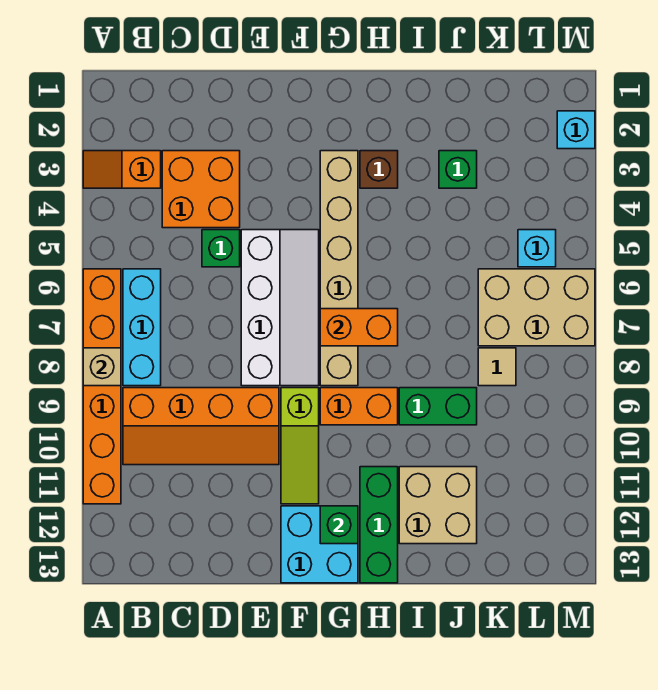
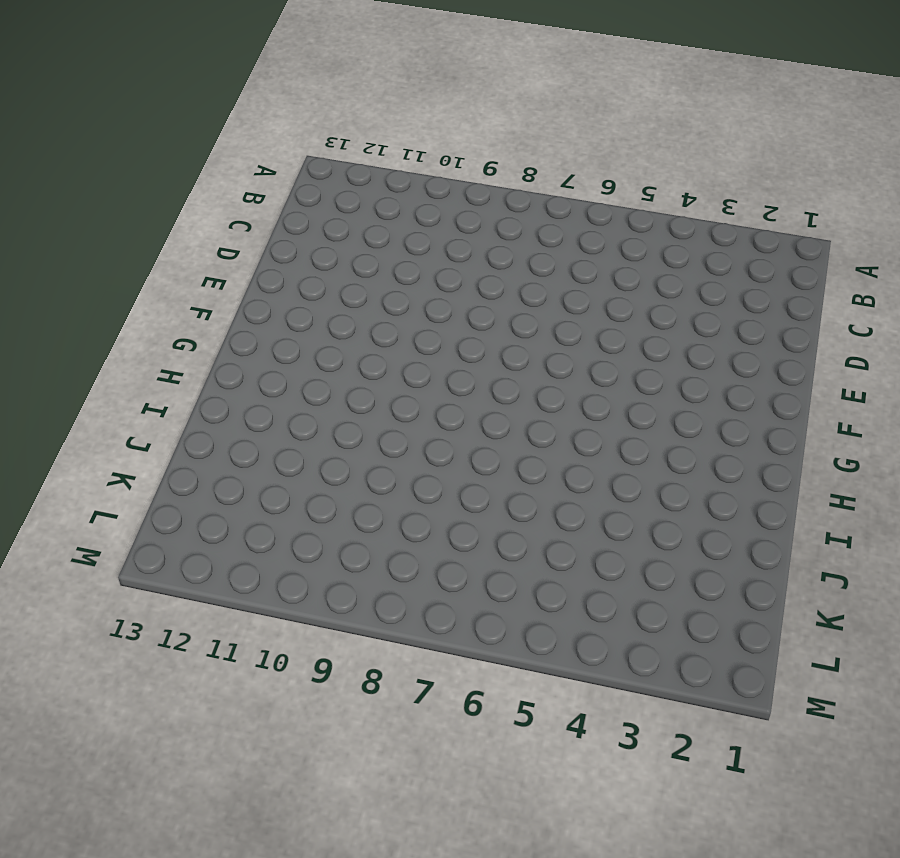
none -> orange slope A3:B3 level 1 top B
none -> orange brick A6:A11 level 1
none -> cyan brick B6:B8 level 1

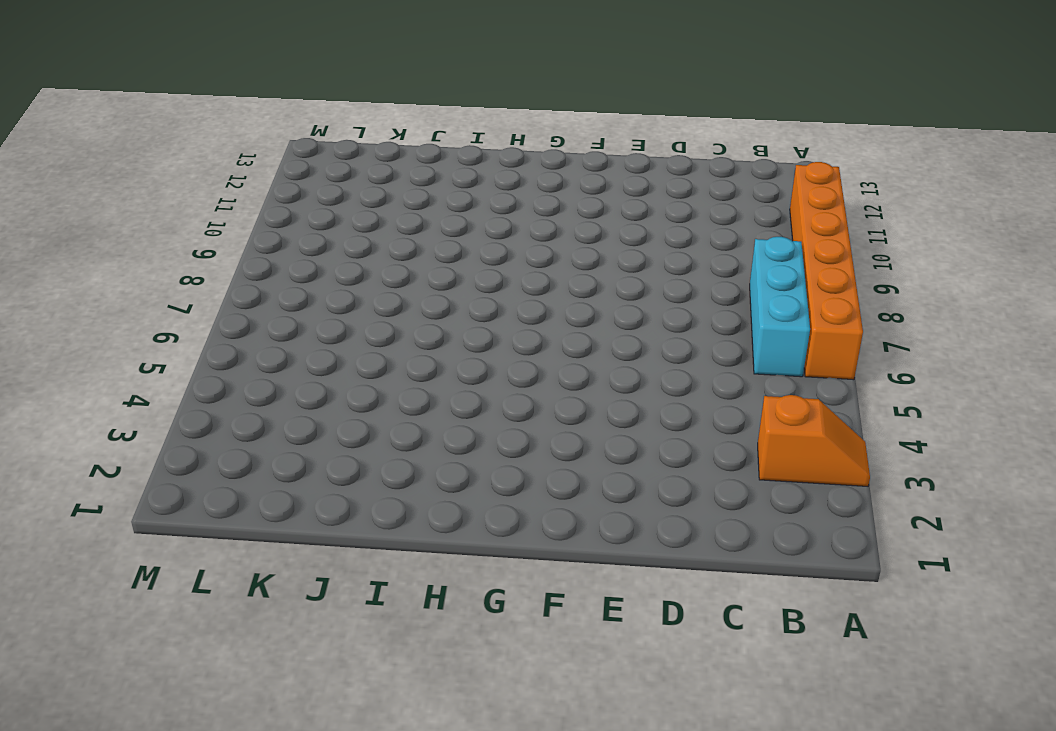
none -> orange slope B9:E10 level 1 top 9
none -> orange brick C3:D4 level 1
none -> green brick D5 level 1

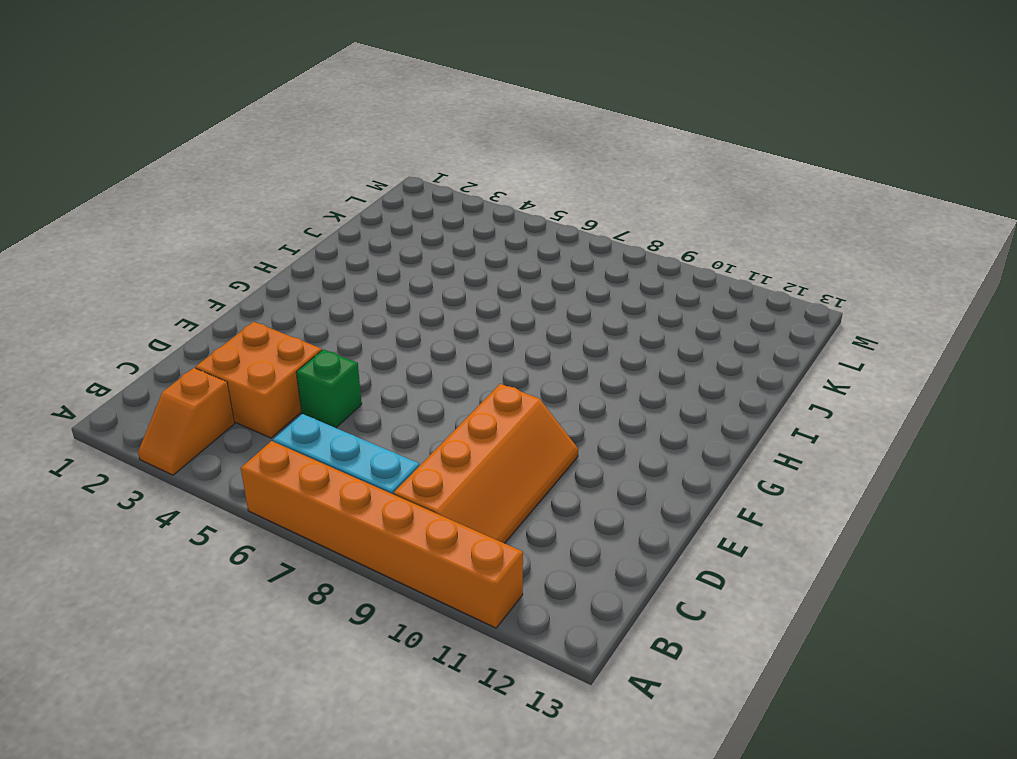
none -> white slope E5:F8 level 1 top E
none -> lime slope F9:F11 level 1 top 9
none -> cyan brick F12:G13 level 1

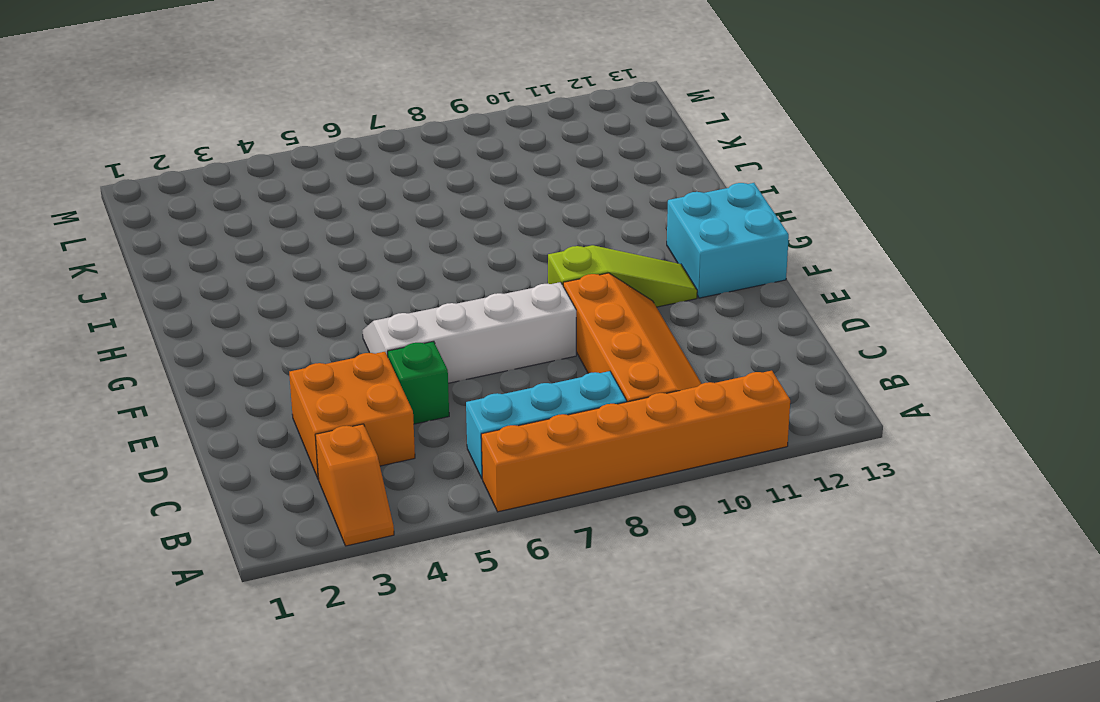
none -> tan brick G3:G8 level 1
none -> orange brick G9:H9 level 1
none -> brown brick H3 level 1

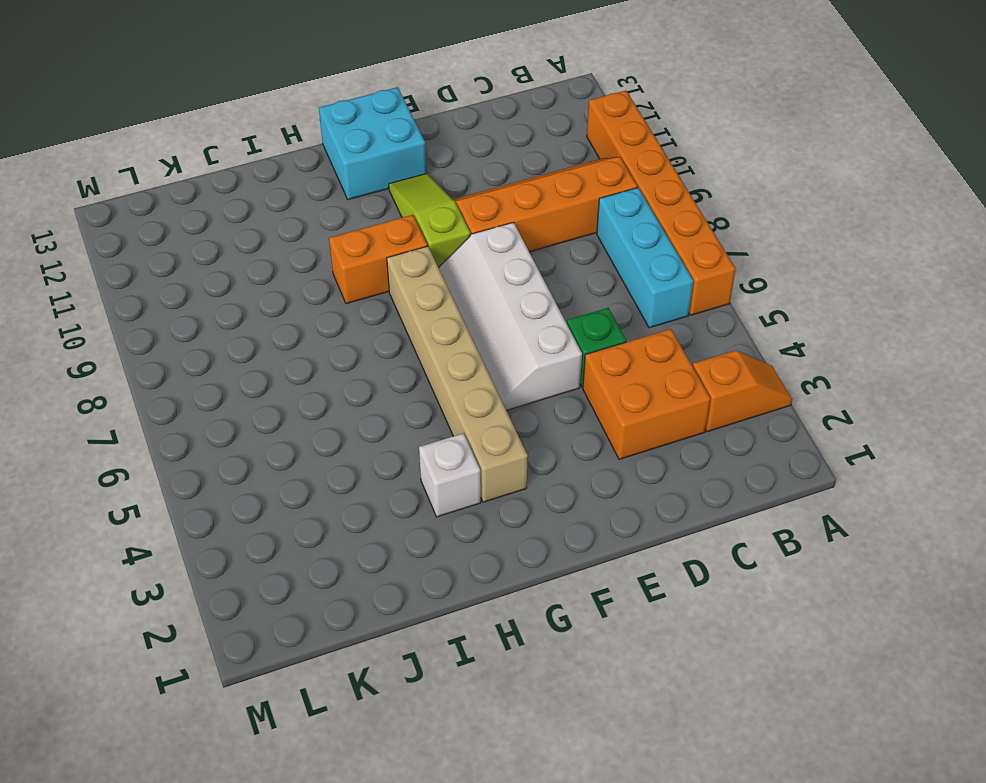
white brick H3 level 1 -> brown brick H3 level 1
none -> green brick H11:H13 level 1
none -> green brick I9:J9 level 1
none -> tan brick I11:J12 level 1

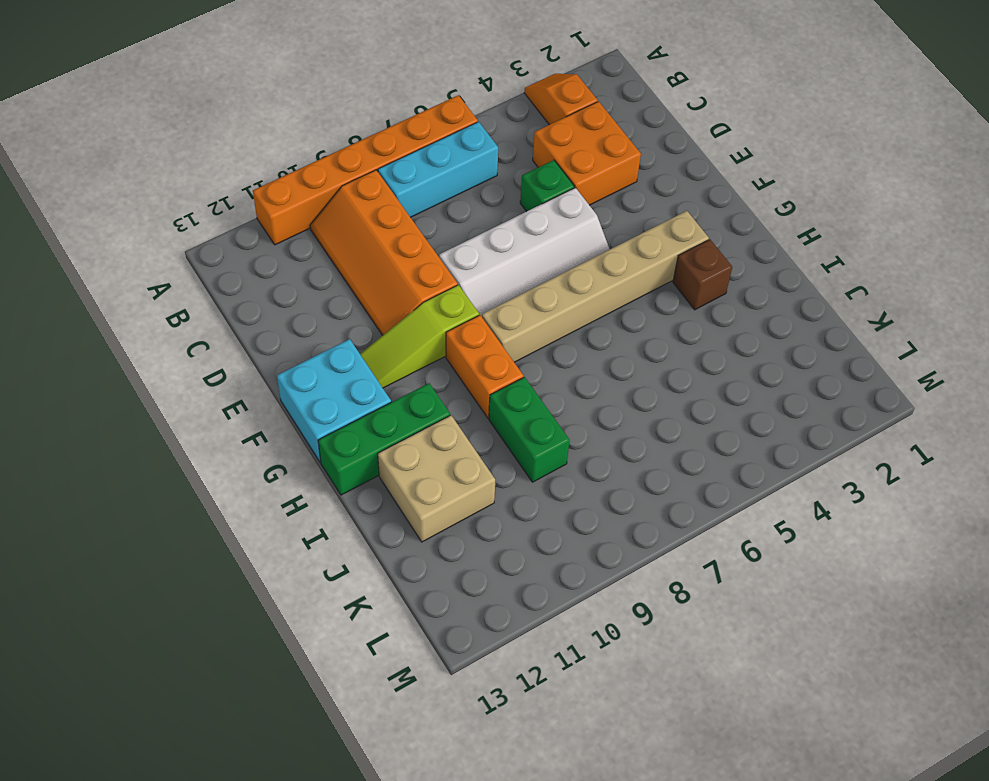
none -> green brick J3 level 1
none -> tan brick K6:M7 level 1
none -> tan tile K8 level 1

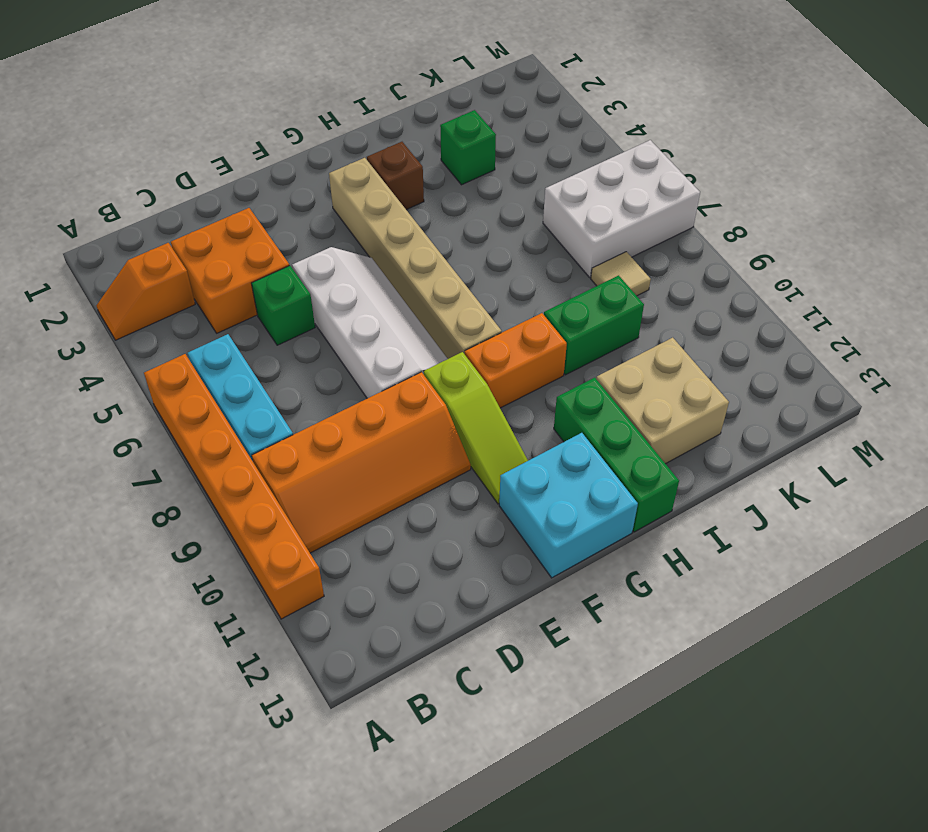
white brick K6:M7 level 1 -> tan brick K6:M7 level 1
none -> cyan brick L5 level 1
none -> cyan brick M2 level 1
none -> tan brick A8 level 2

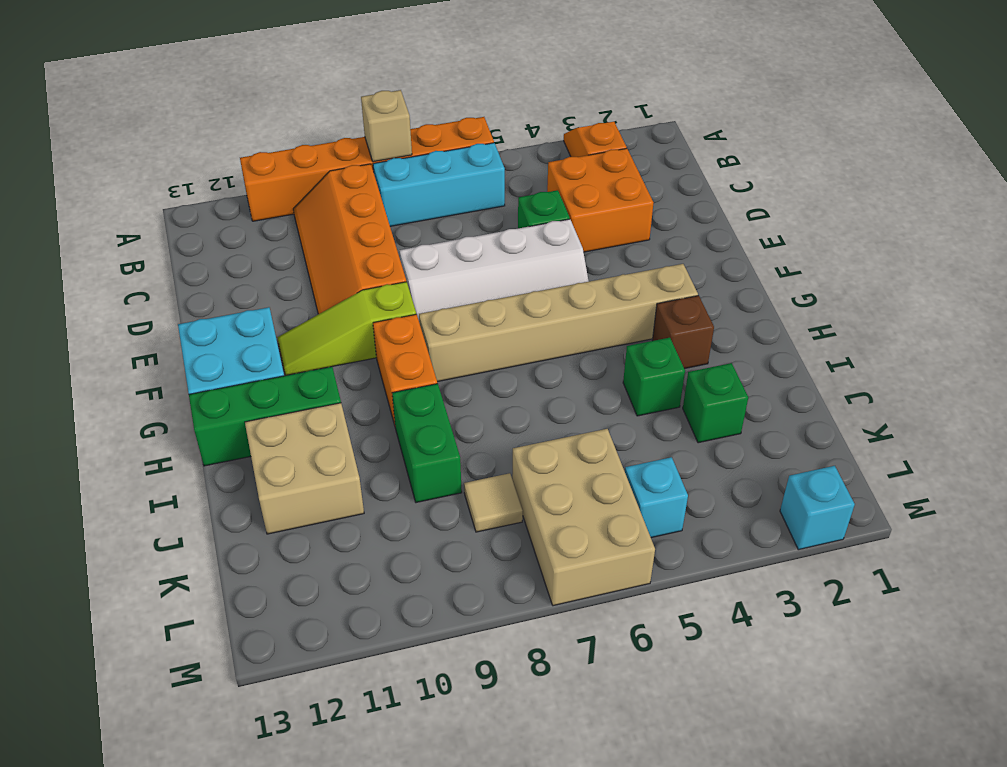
green brick I4 level 1 -> green brick G12 level 2
none -> orange brick G7:H7 level 2

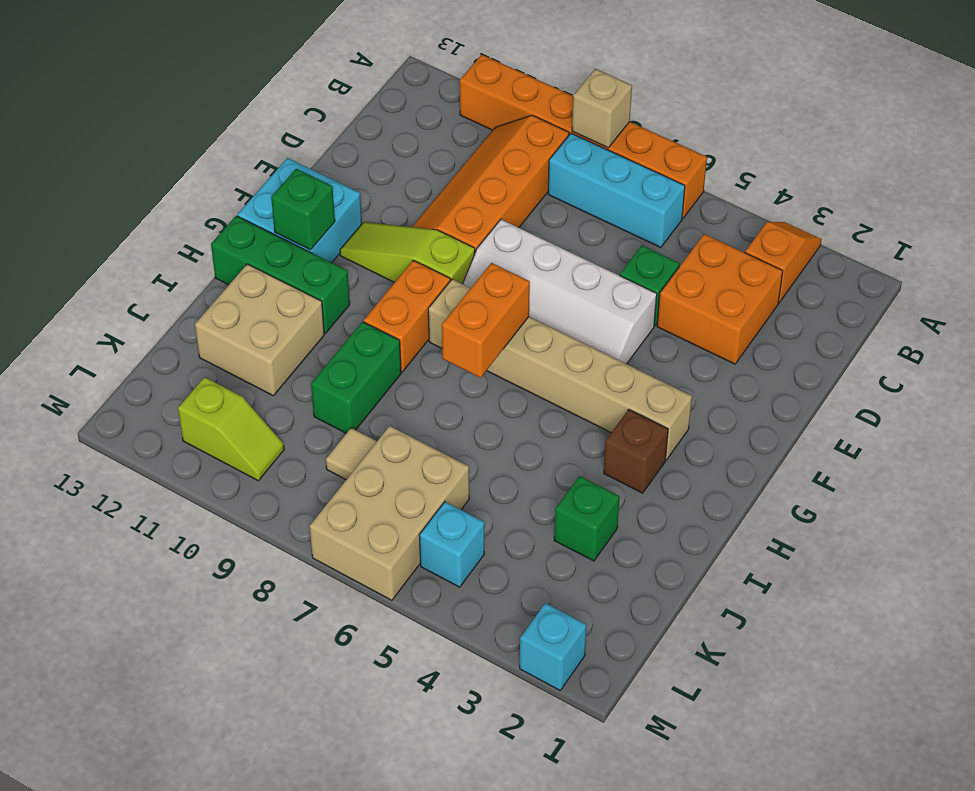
lime slope L10:L11 level 1 top 11 -> none

